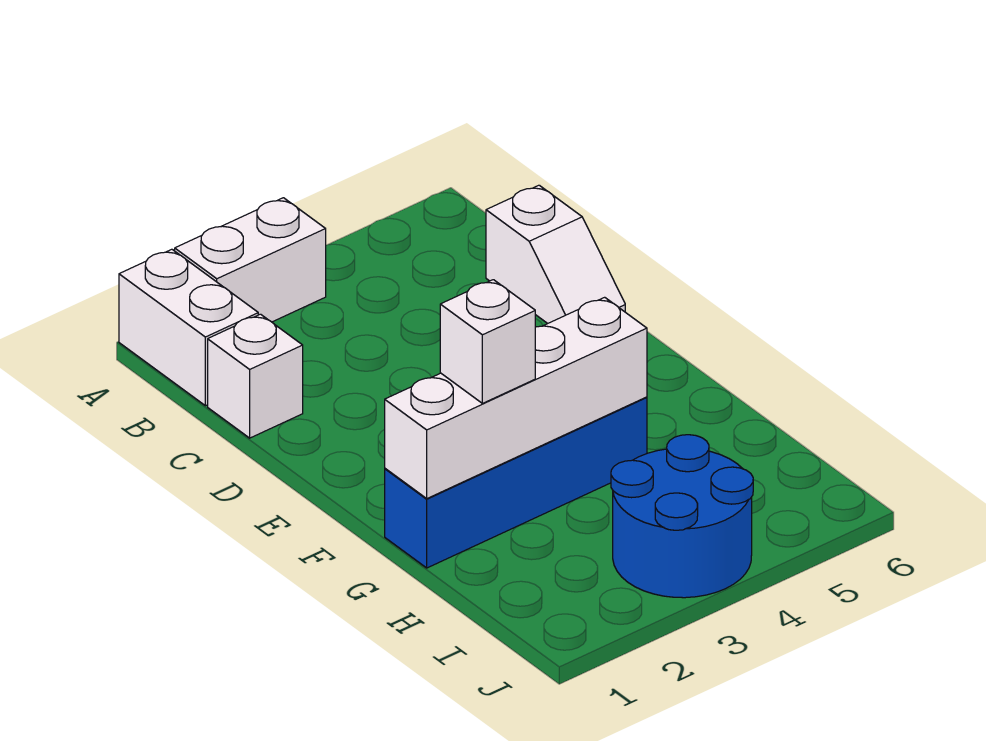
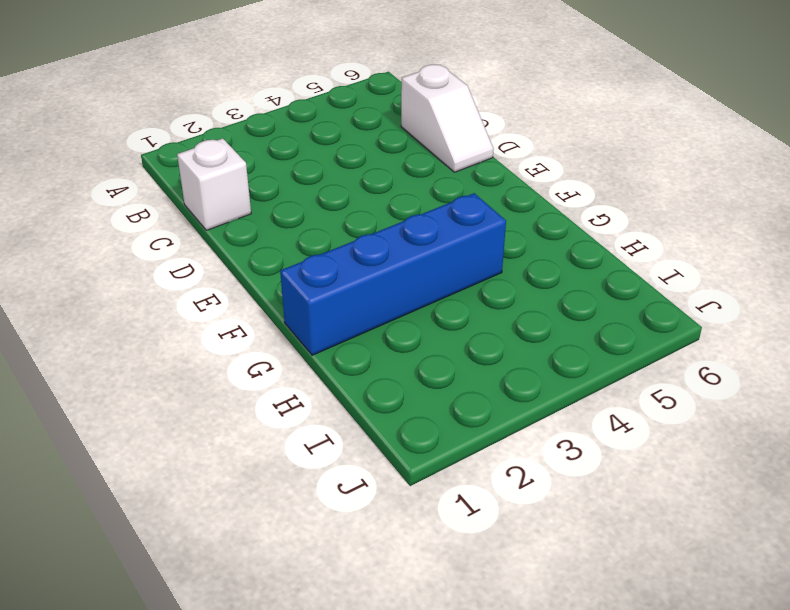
none -> white brick A1:B1 level 1
none -> white brick A2:A3 level 1

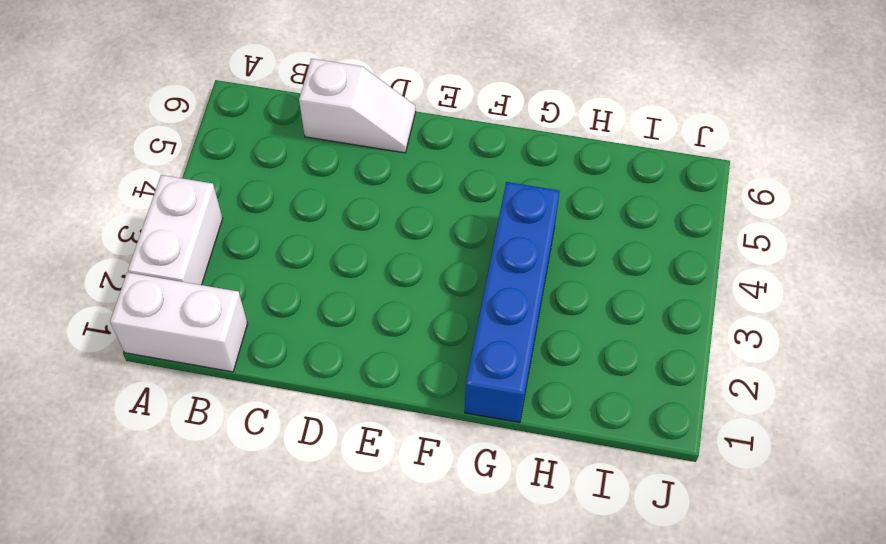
none -> white brick C1 level 1
none -> blue round brick I3:J4 level 1

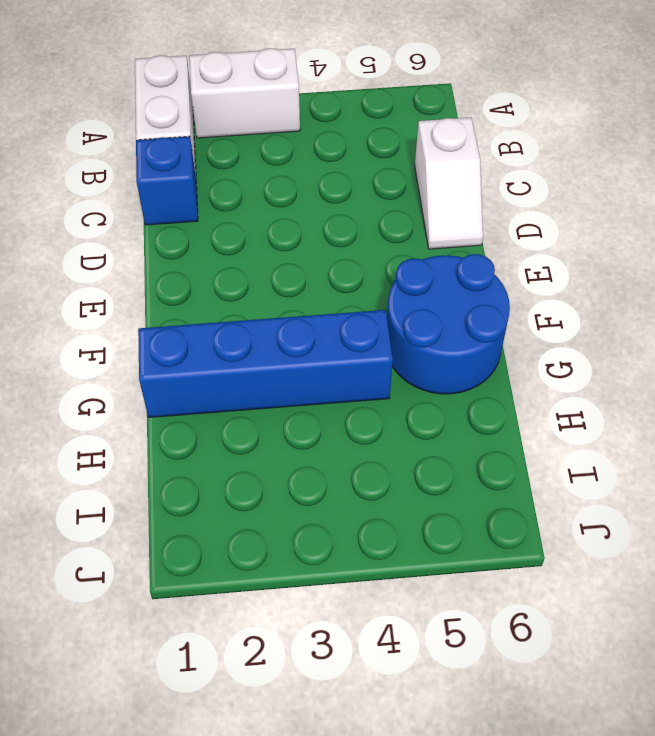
blue brick C1 level 1 -> white brick C1 level 1
blue round brick F5:G6 level 1 -> blue round brick I3:J4 level 1
none -> white brick G1:G4 level 2
none -> white brick G2 level 3

